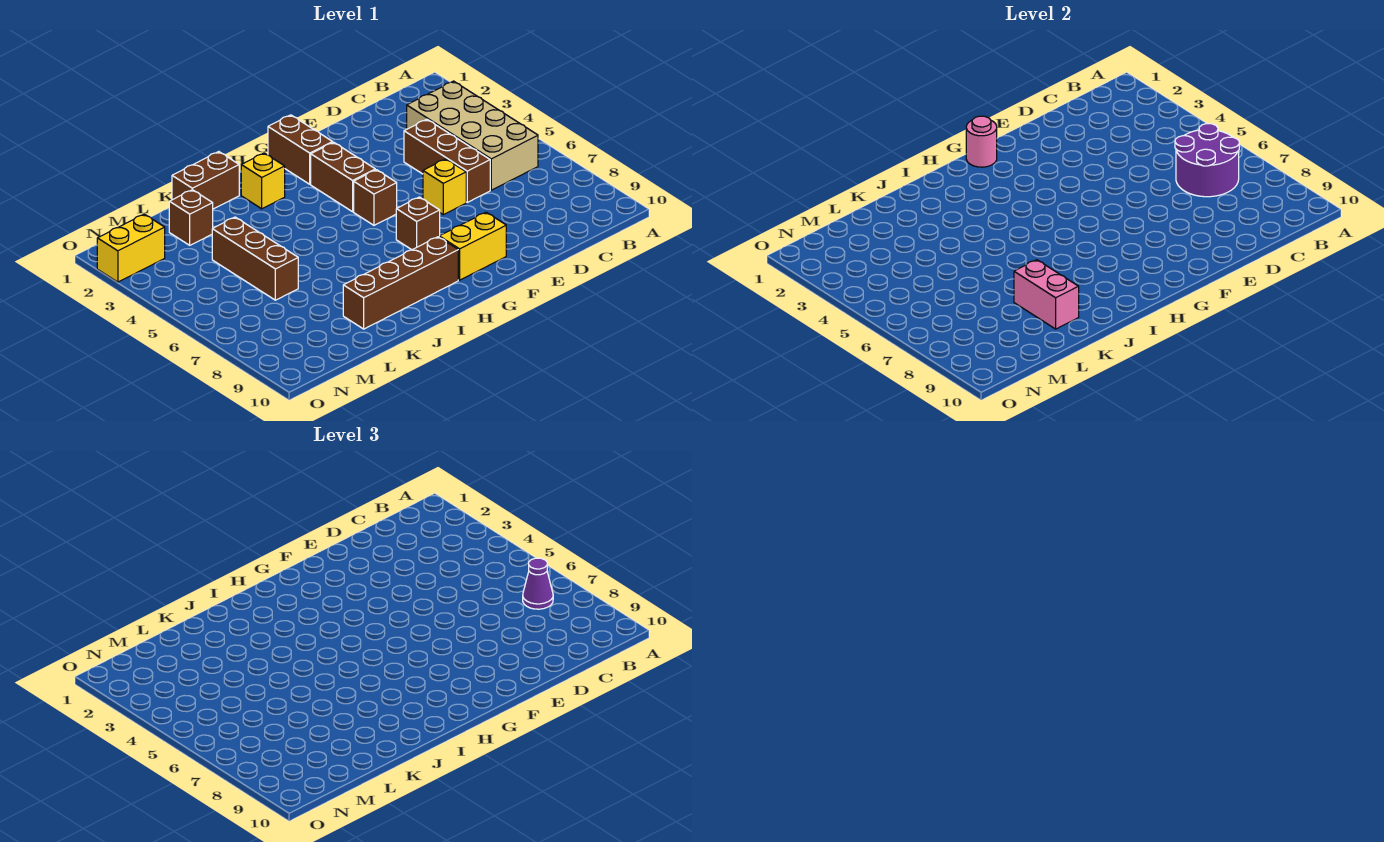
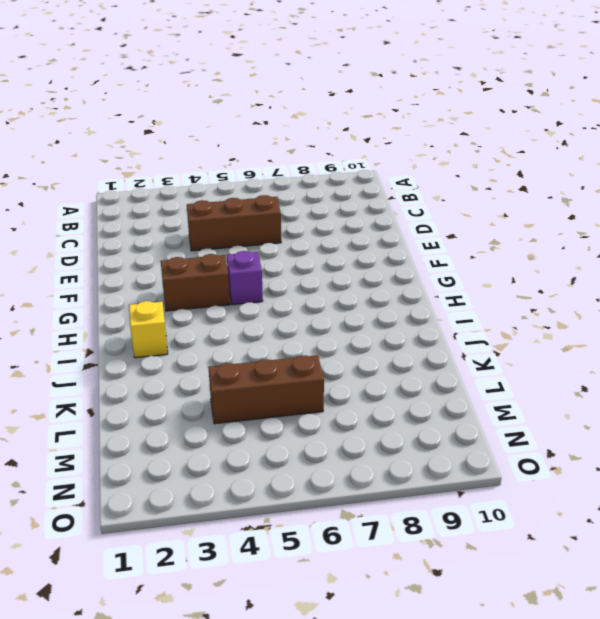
purple brick G5 level 1 -> brown brick G5 level 1
none -> tan brick B3:C6 level 1
none -> yellow brick E6 level 1
none -> yellow brick F9:G9 level 1

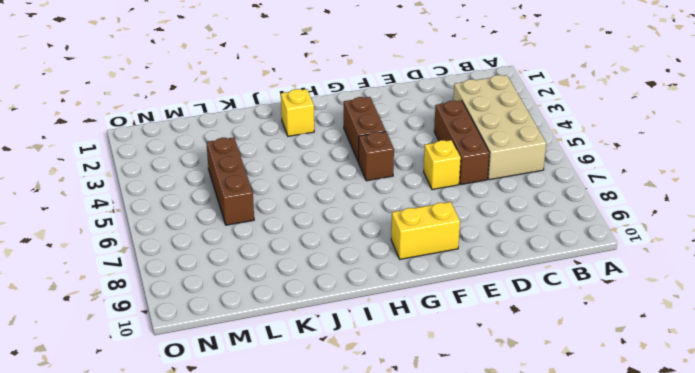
none -> brown brick G1:G2 level 1
none -> brown brick G7 level 1
none -> brown brick H9:K9 level 1

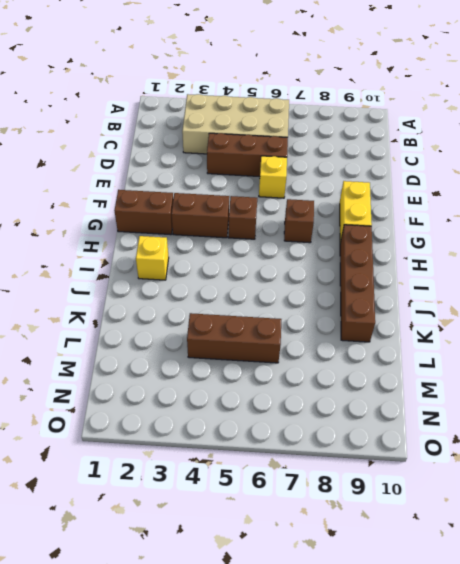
none -> brown brick J1:K1 level 1
none -> brown brick L2 level 1
none -> yellow brick N2:O2 level 1

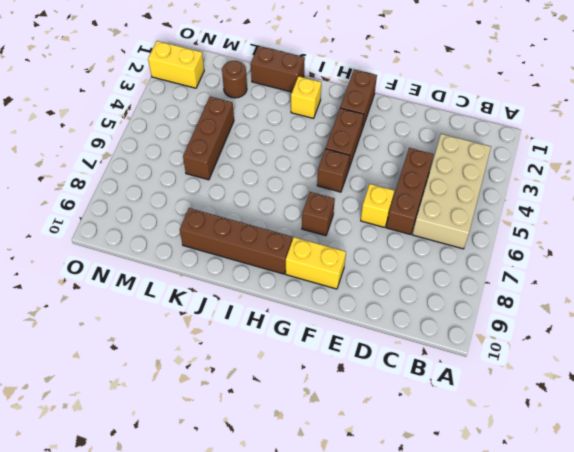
brown round brick L2 level 1 -> brown brick L2 level 1
none -> purple round brick B6:C7 level 2
none -> pink round brick G1 level 2
none -> pink brick K8:K9 level 2

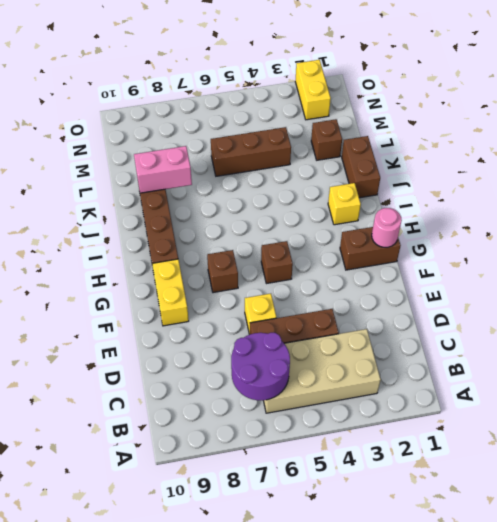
none -> brown brick G3:G4 level 1
none -> purple cone B7 level 3

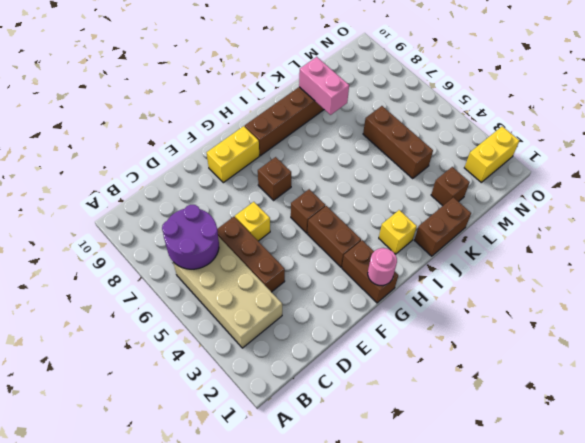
none -> purple cone B7 level 3

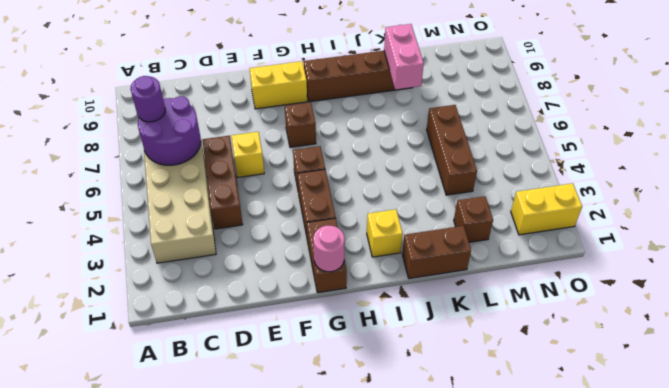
purple round brick B7 level 3 -> purple cone B7 level 3

